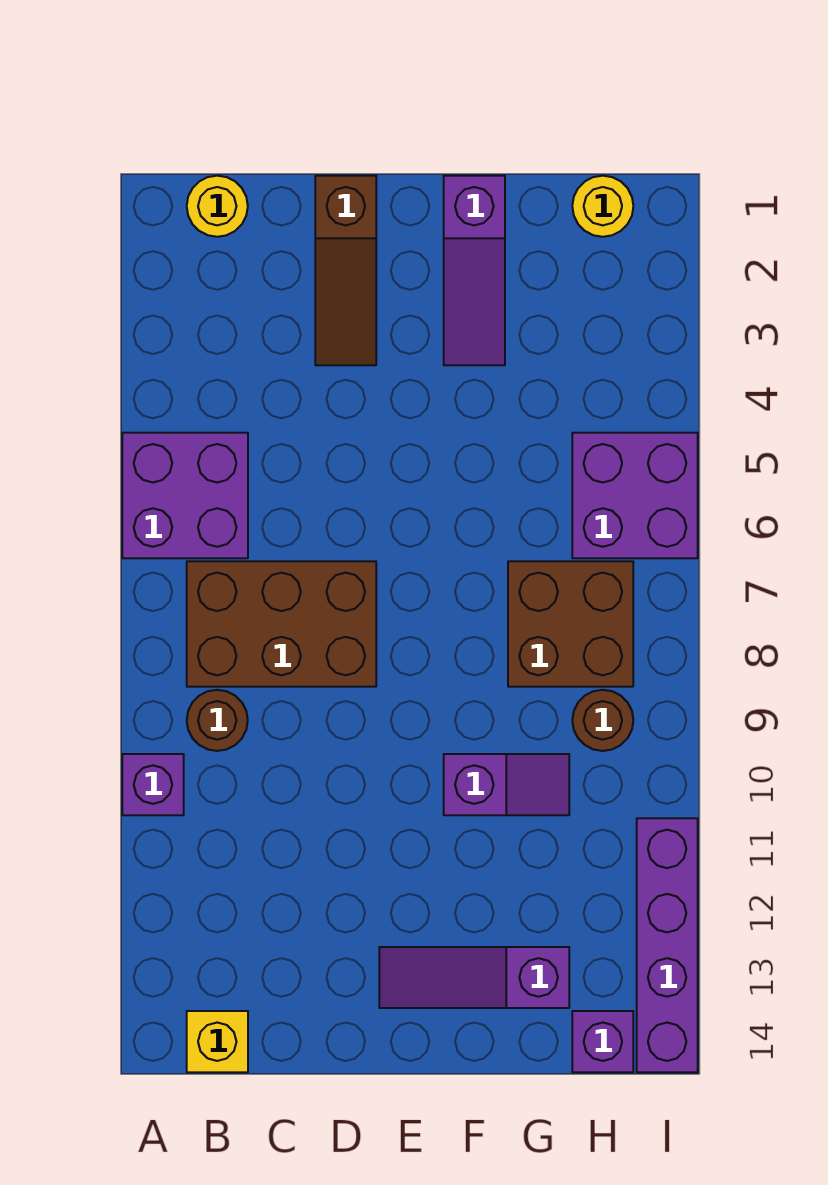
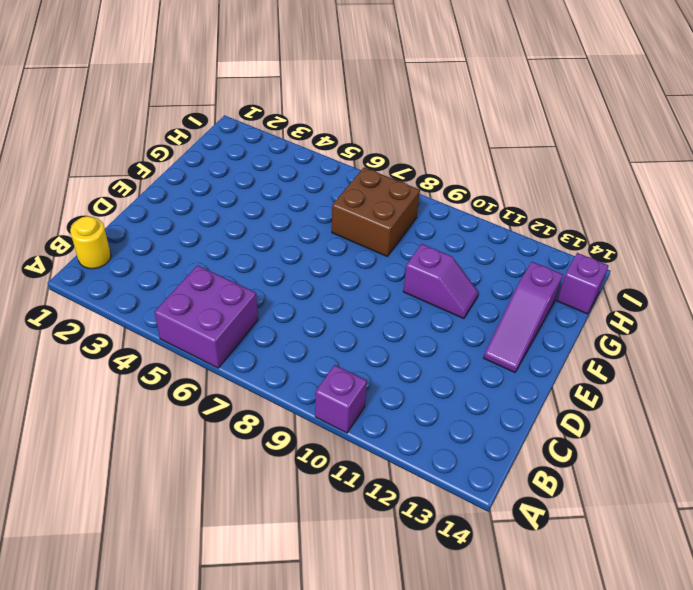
purple slope F10:F11 level 1 top 10 -> purple slope F10:G10 level 1 top F
none -> brown brick B7:D8 level 1
none -> brown round brick B9 level 1
none -> yellow brick B14 level 1

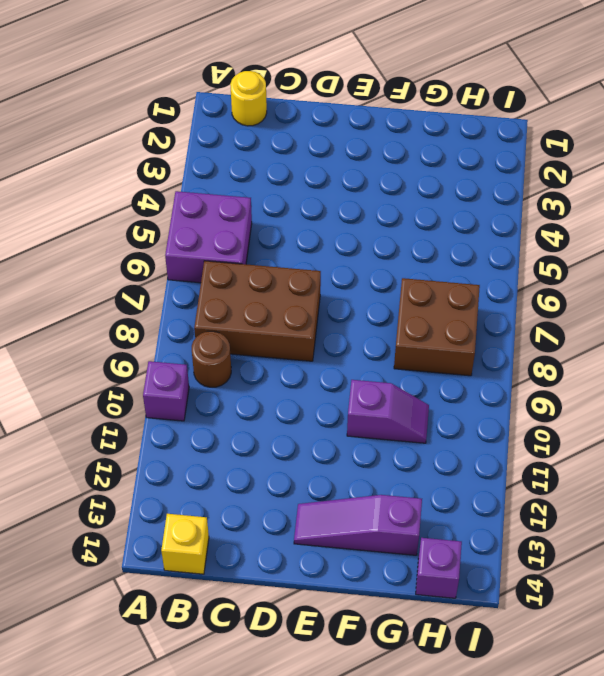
none -> brown slope D1:D3 level 1 top 1
none -> purple slope F1:F3 level 1 top 1
none -> yellow round brick H1 level 1

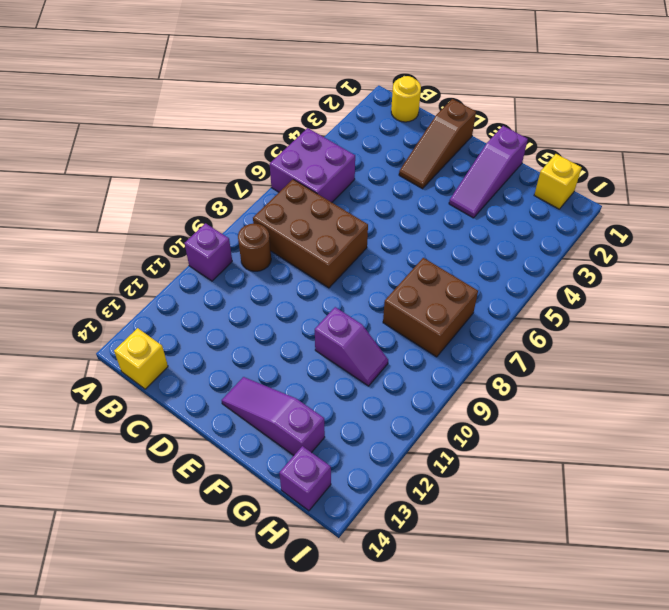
yellow brick H1 level 1 -> yellow round brick H1 level 1
none -> purple brick H5:I6 level 1
none -> brown round brick H9 level 1
none -> purple brick I11:I14 level 1

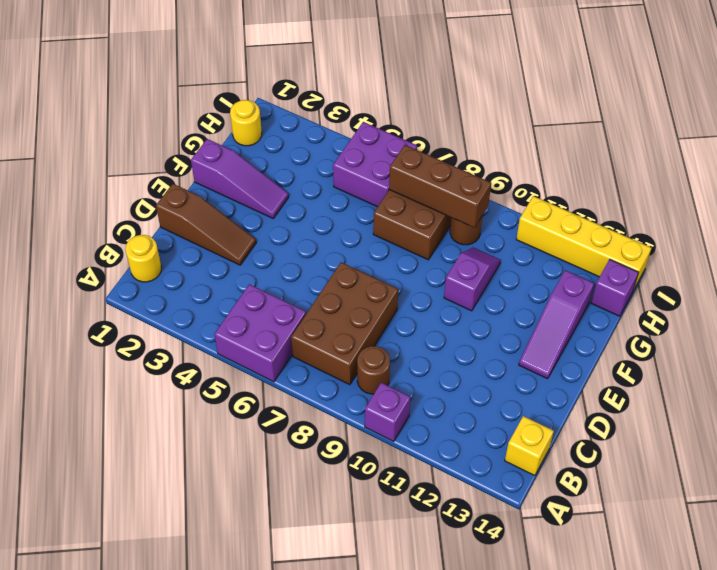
brown brick H7:H9 level 2 -> none
yellow brick I11:I14 level 1 -> purple brick I11:I14 level 1

